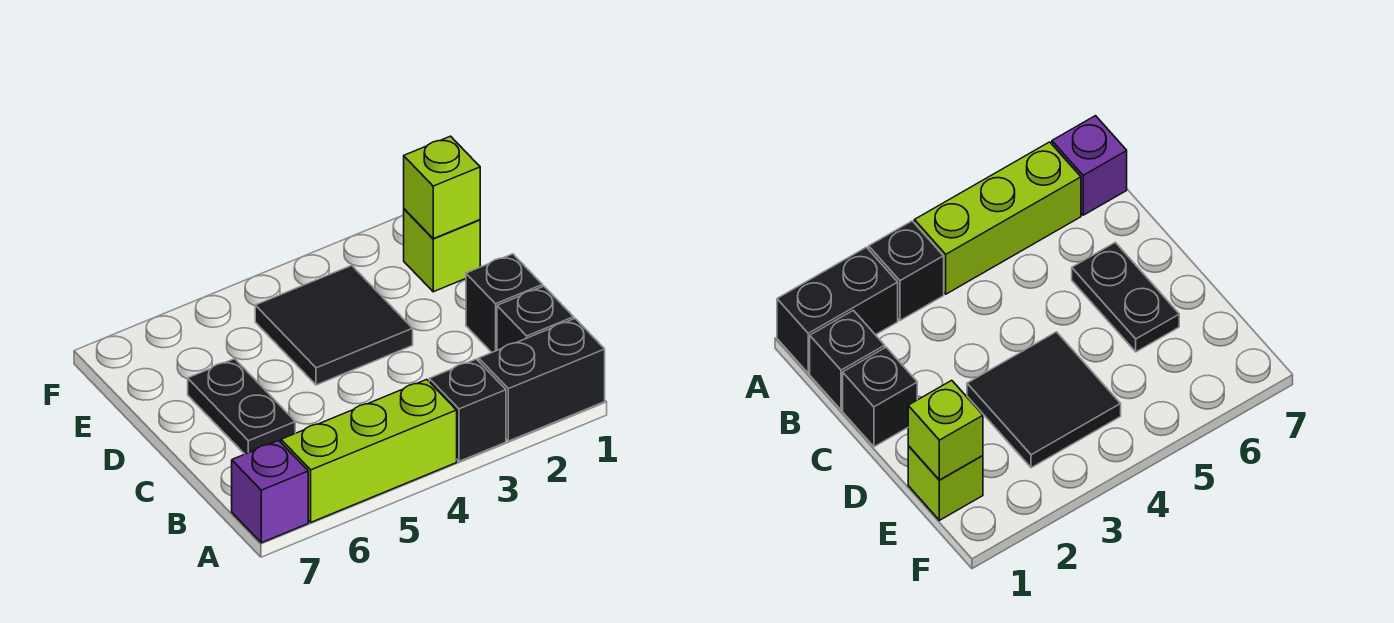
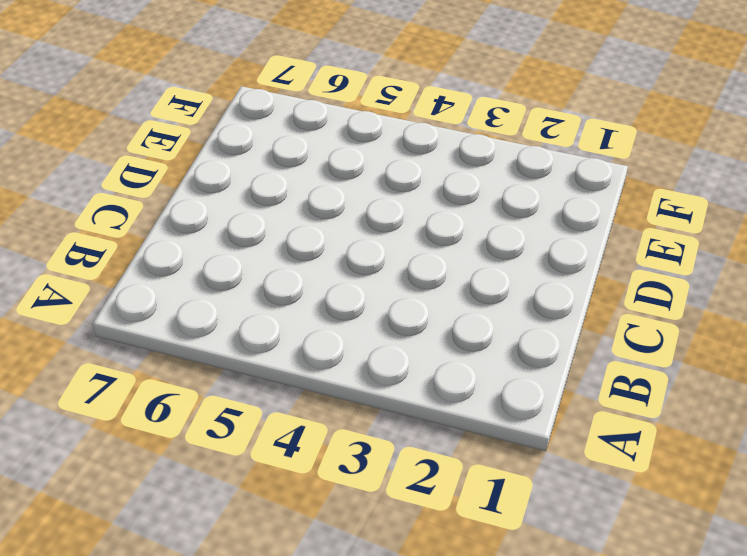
none -> black brick A1:A2 level 1
none -> black brick A3 level 1

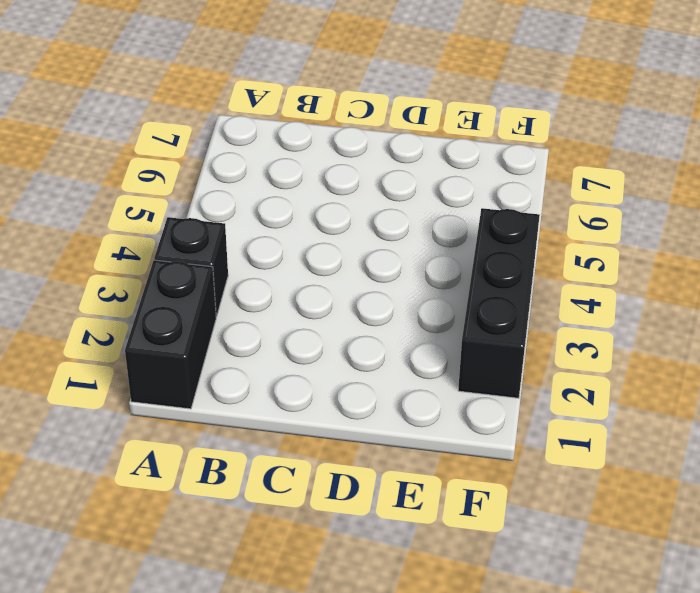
black brick F2:F4 level 1 -> none
none -> lime brick A4:A6 level 1
none -> purple brick A7 level 1

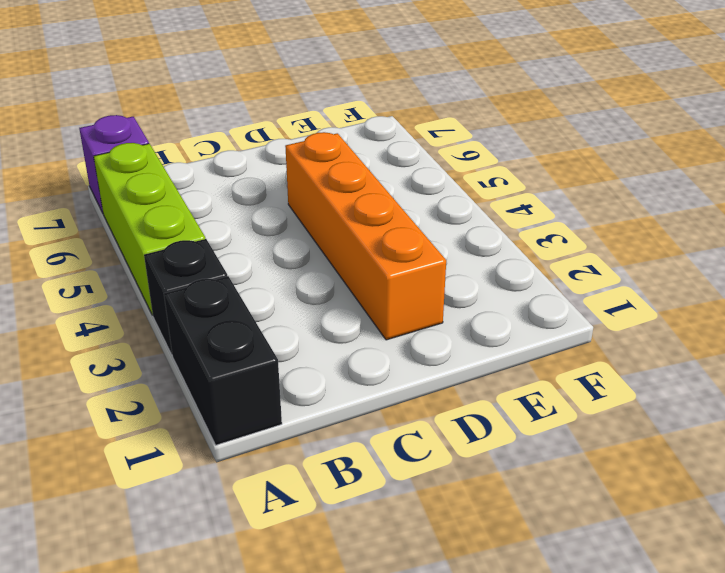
orange brick D2:D5 level 1 -> black tile D3:E4 level 1
none -> black brick B1 level 1
none -> black brick C1 level 1

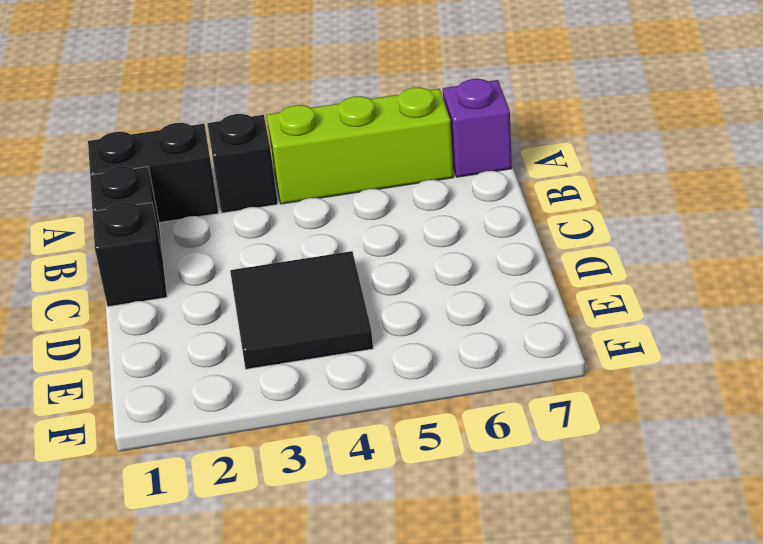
none -> black plate C6:D6 level 1
none -> lime brick E1 level 1

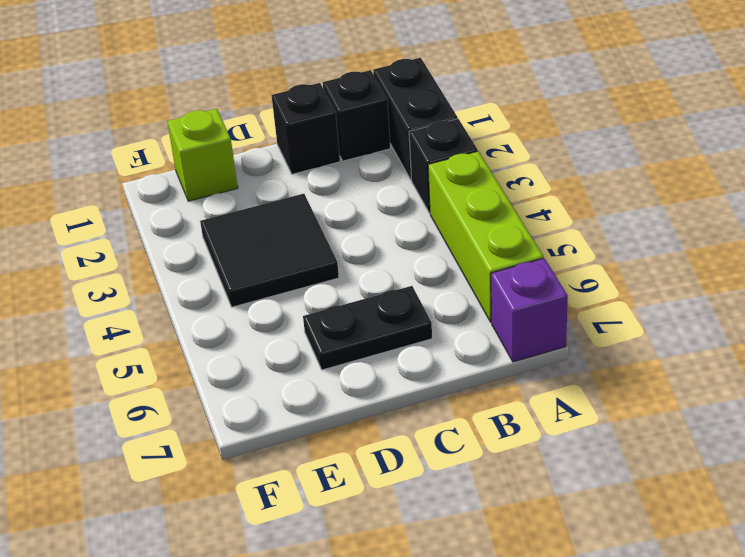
none -> lime brick E1 level 2

